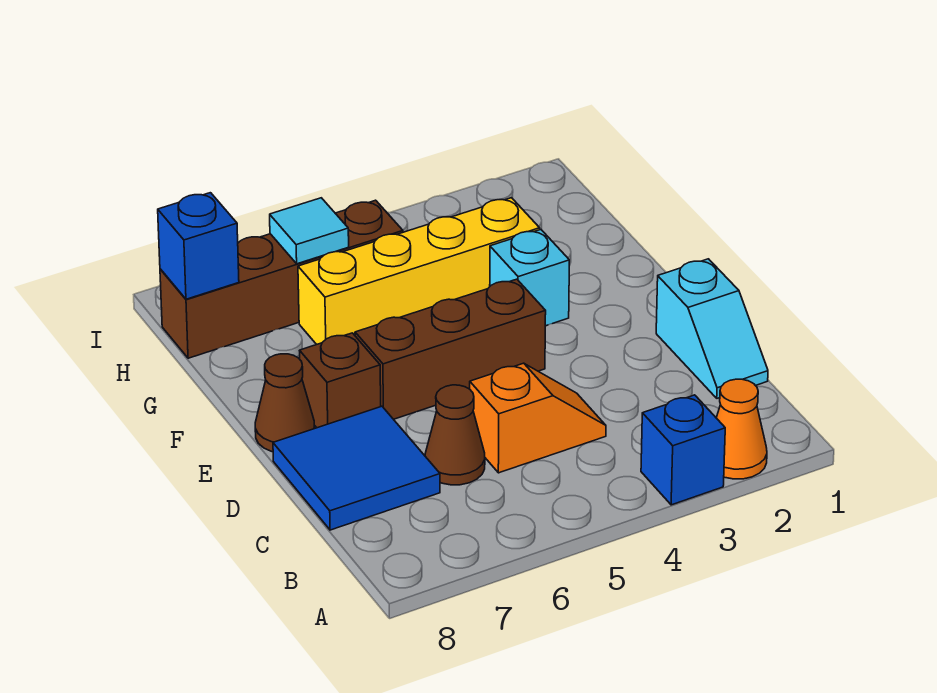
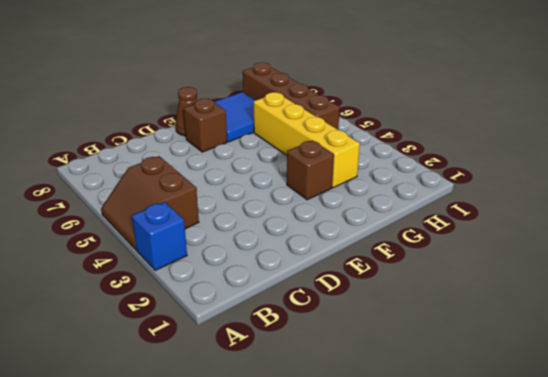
brown slope A4:B5 level 1 top B -> none
brown brick F3 level 1 -> cyan brick F3 level 1
blue tile F7:G8 level 1 -> blue tile C7:D8 level 1
none -> orange cone A2 level 1
none -> cyan slope C1:D1 level 1 top D
none -> orange slope C4:C5 level 1 top 5

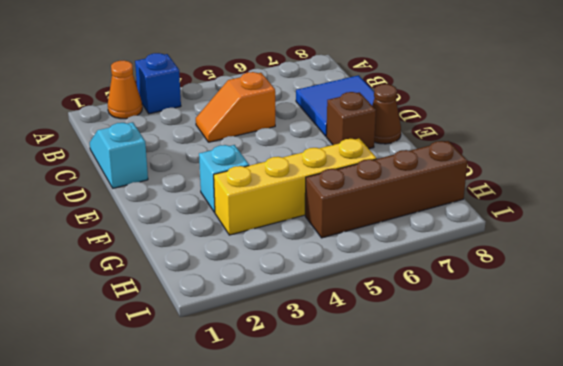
none -> brown cone C6 level 1
none -> brown brick E4:E6 level 1
none -> cyan tile H6 level 2

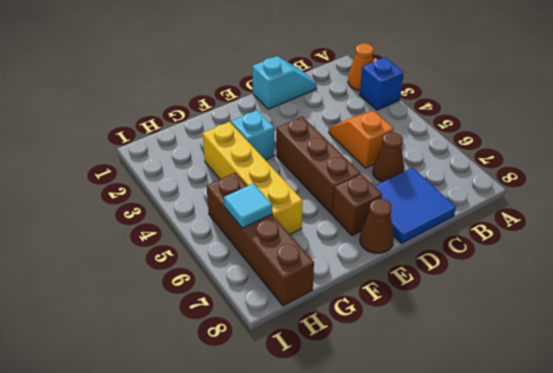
none -> blue brick H8 level 2

